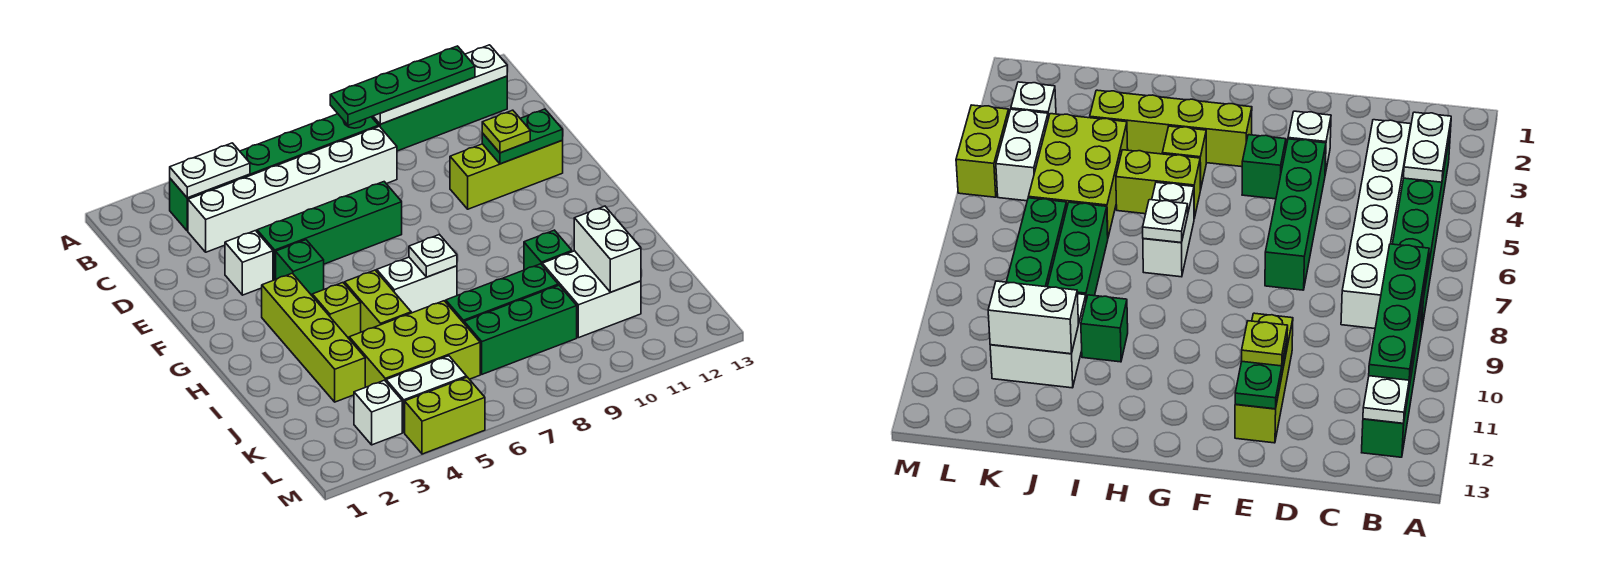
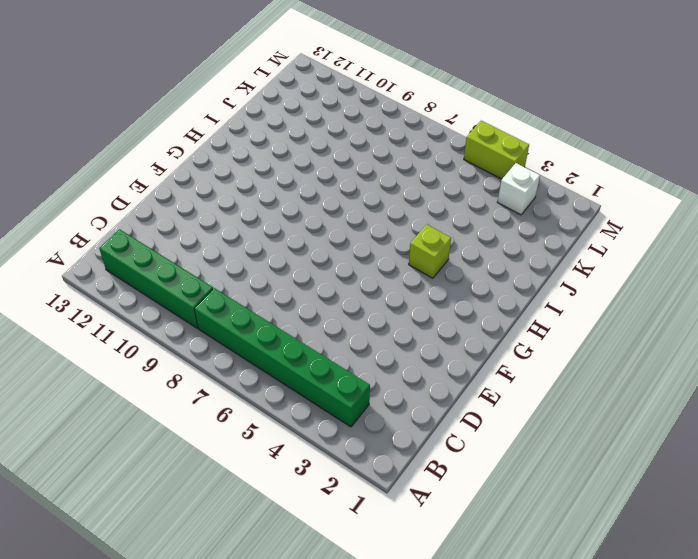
none -> white brick C3:C8 level 1
none -> white brick E3 level 1
none -> green brick E4:E7 level 1

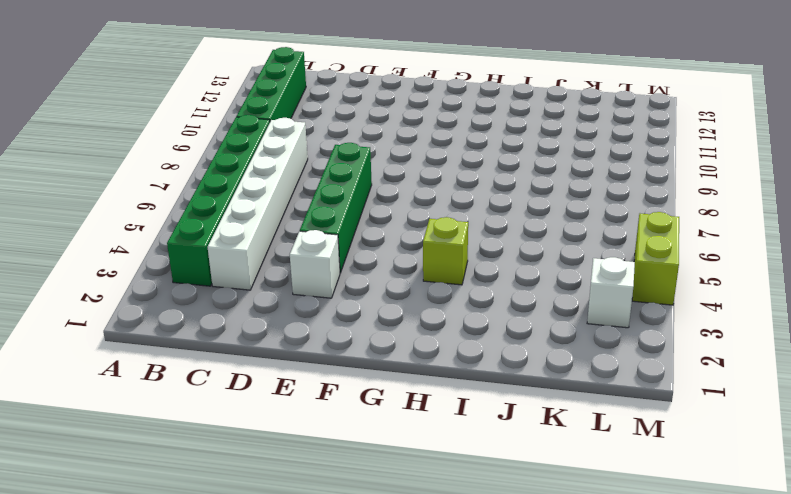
none -> lime brick E10:E12 level 1
none -> green brick F4 level 1
none -> lime brick G3:J3 level 1

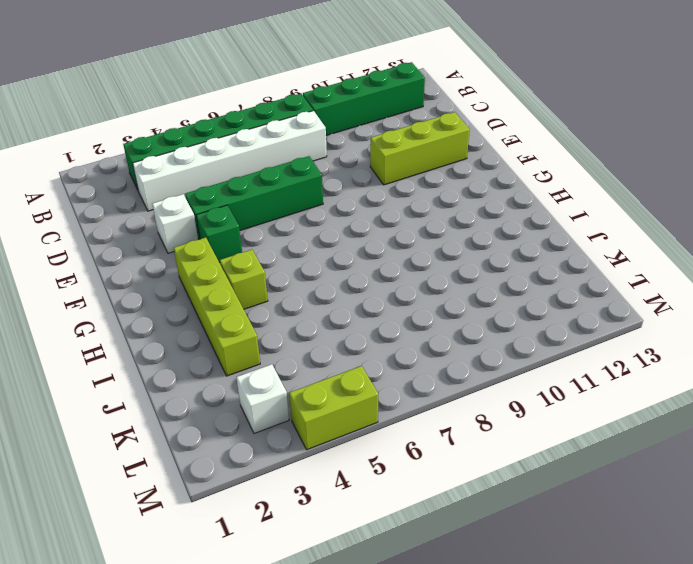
none -> lime brick H5:I5 level 1
none -> white brick H6:H7 level 1
none -> green brick I10 level 1

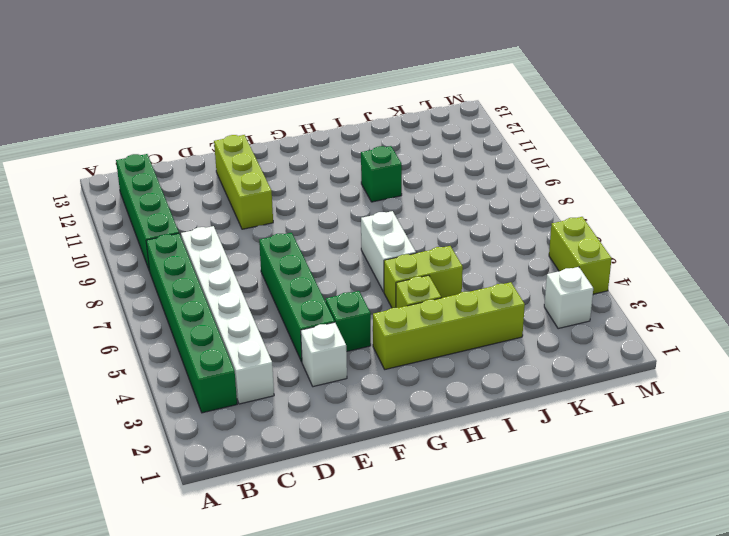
none -> lime brick J4:K6 level 1
none -> green brick J7:J9 level 1
none -> white brick J10:K11 level 1

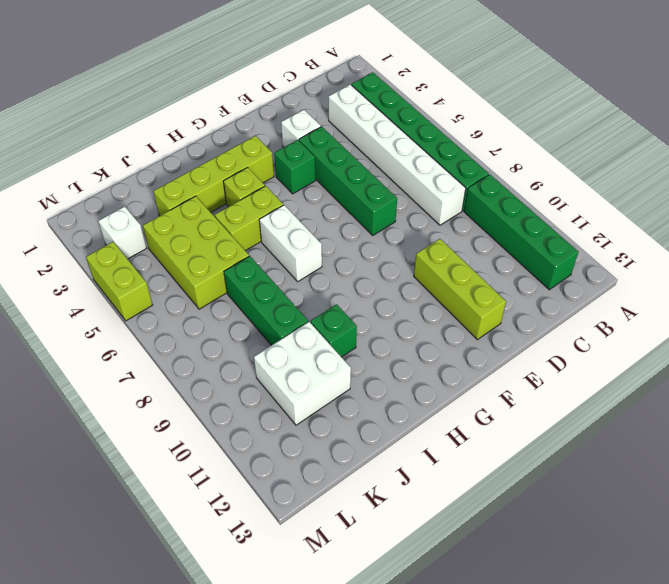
none -> green brick K7:K9 level 1
none -> white brick L4:L5 level 1
none -> white plate B3:B4 level 2

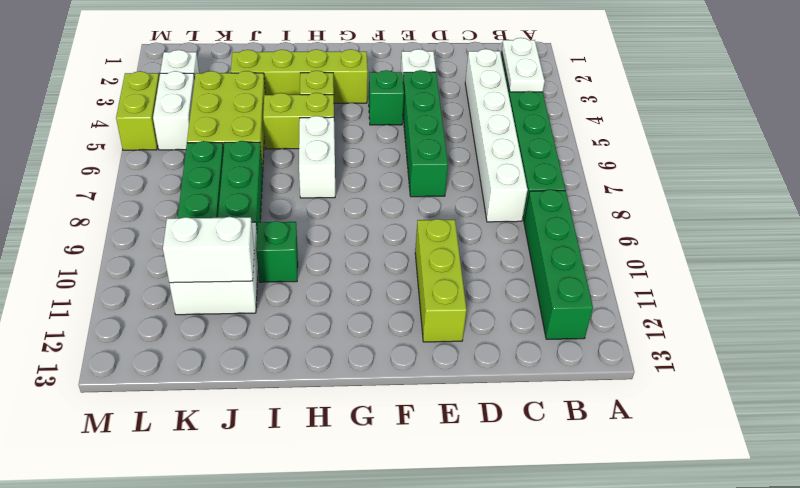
none -> white plate B9:B12 level 2
none -> green plate E11:E12 level 2
none -> white plate H7 level 2

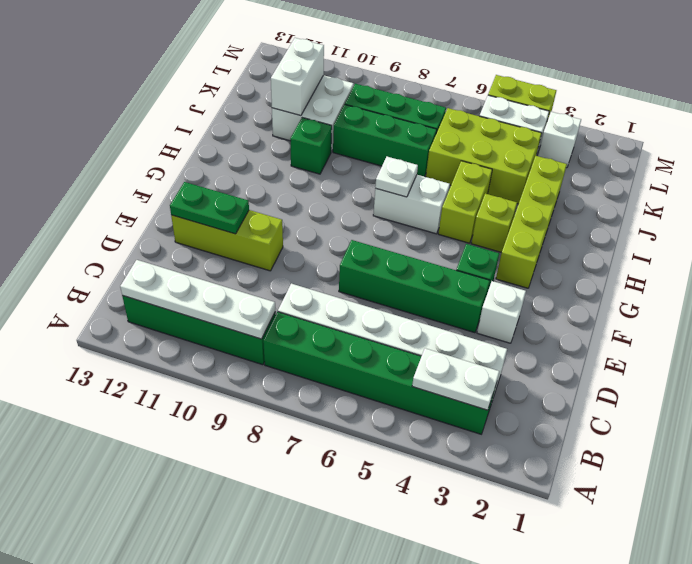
none -> green plate B8:B11 level 3
none -> lime plate E11 level 3

